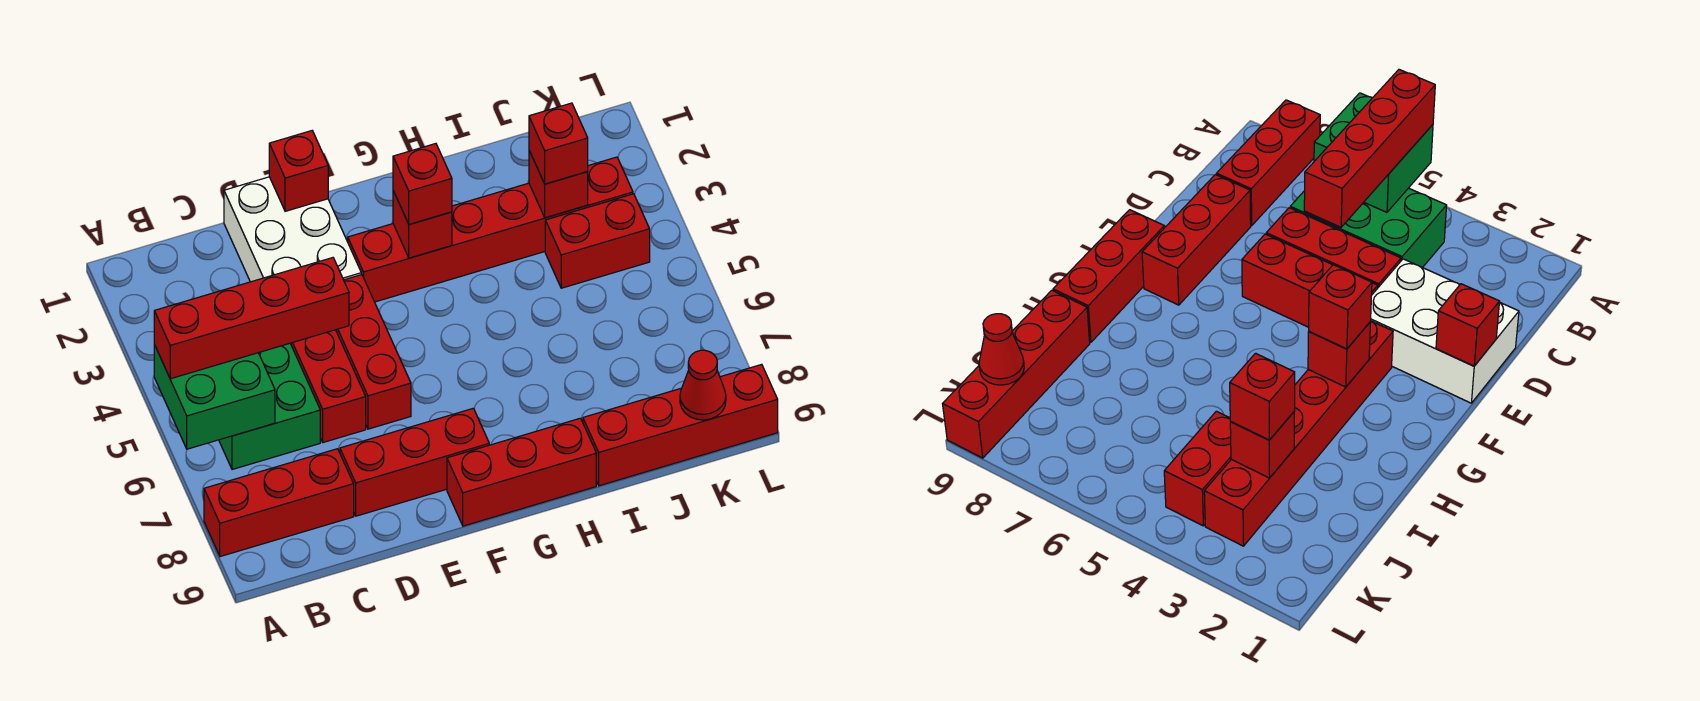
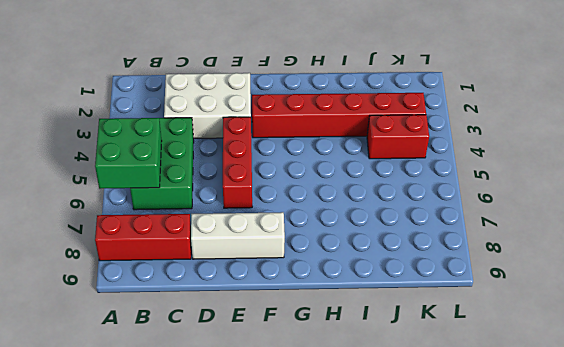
white brick C2:E3 level 1 -> white brick D1:E3 level 1
white brick D8:F8 level 1 -> red brick D8:F8 level 1
none -> red brick D4:D6 level 1
none -> red brick F9:H9 level 1
none -> red brick I9:L9 level 1

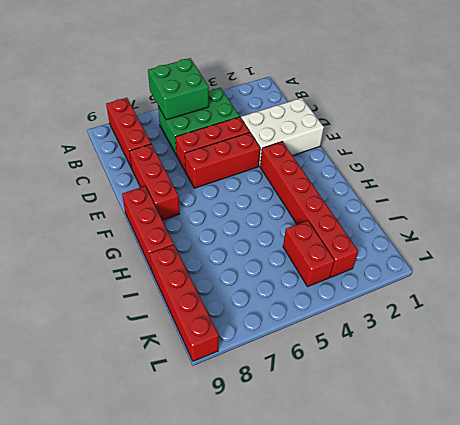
none -> red brick E1 level 2
none -> red brick G3 level 2
none -> red brick J3 level 2

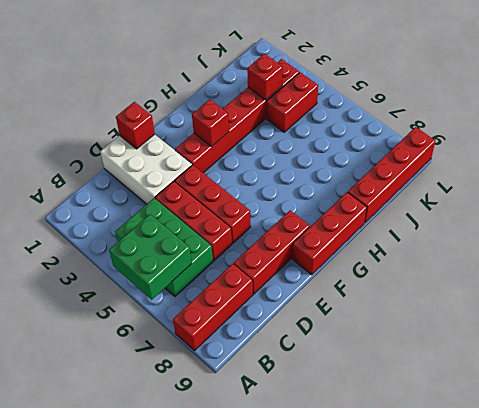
none -> red cone K9 level 2
none -> red brick A5:D5 level 3
none -> red brick G3 level 3

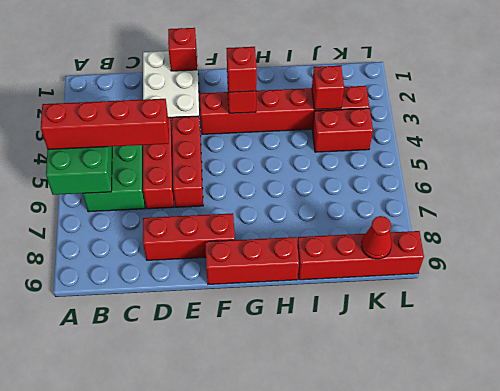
none -> red brick A8:C8 level 1
none -> red brick J3 level 3

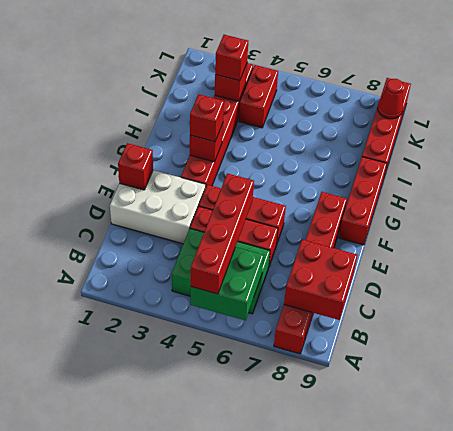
red brick B8:C9 level 2 -> none

